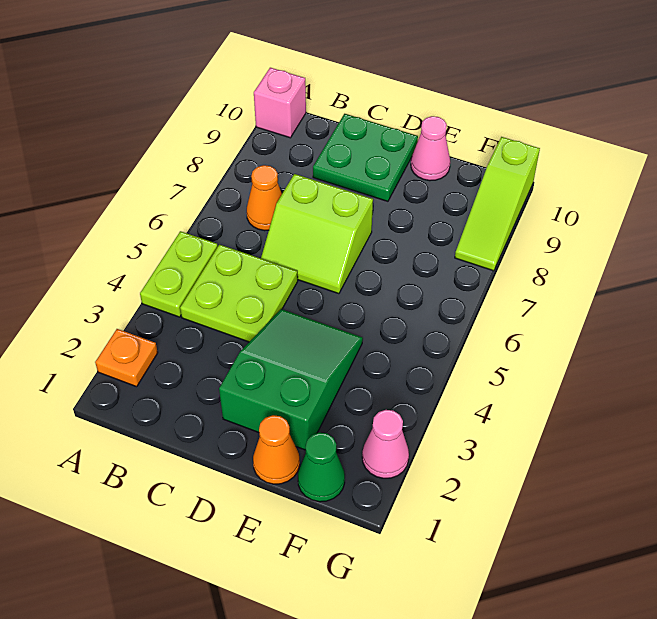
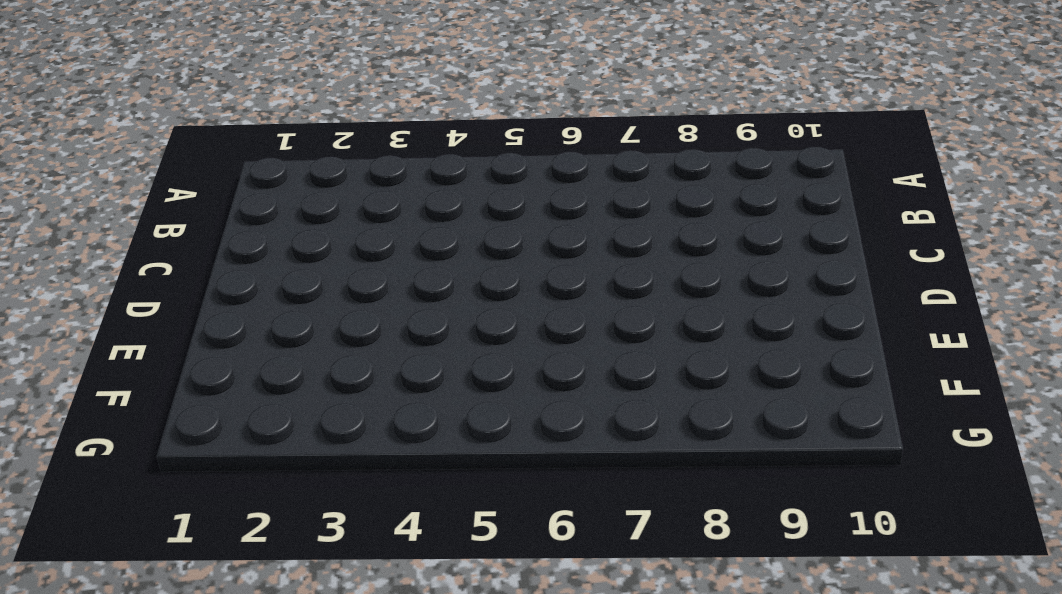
none -> orange plate A2 level 1
none -> lime plate A4:A5 level 1
none -> pink brick A10 level 1

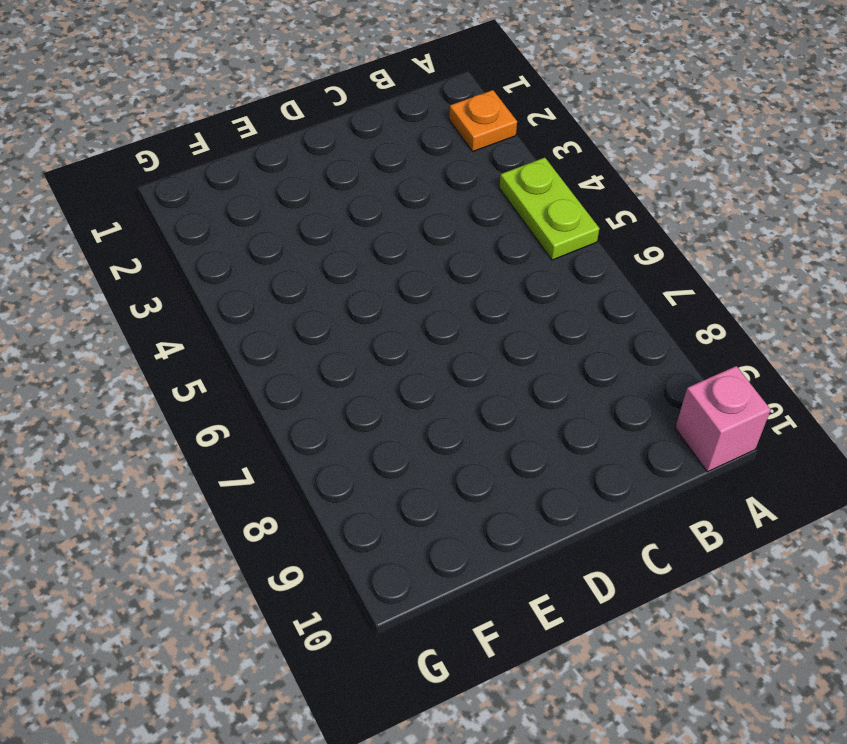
none -> lime plate B4:C5 level 1
none -> orange cone B7 level 1
none -> lime slope C6:D7 level 1 top 7

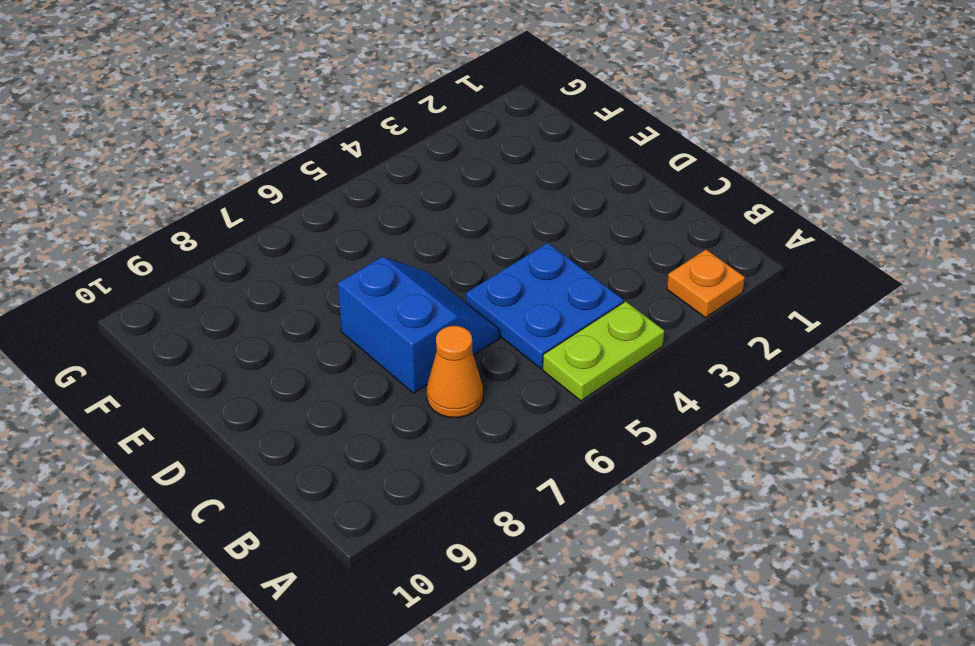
blue plate B4:C5 level 1 -> lime plate B4:C5 level 1
blue slope C6:D7 level 1 top 7 -> lime slope C6:D7 level 1 top 7
none -> pink brick A10 level 1
none -> green plate C9:D10 level 1
none -> green slope D2:E4 level 1 top 2

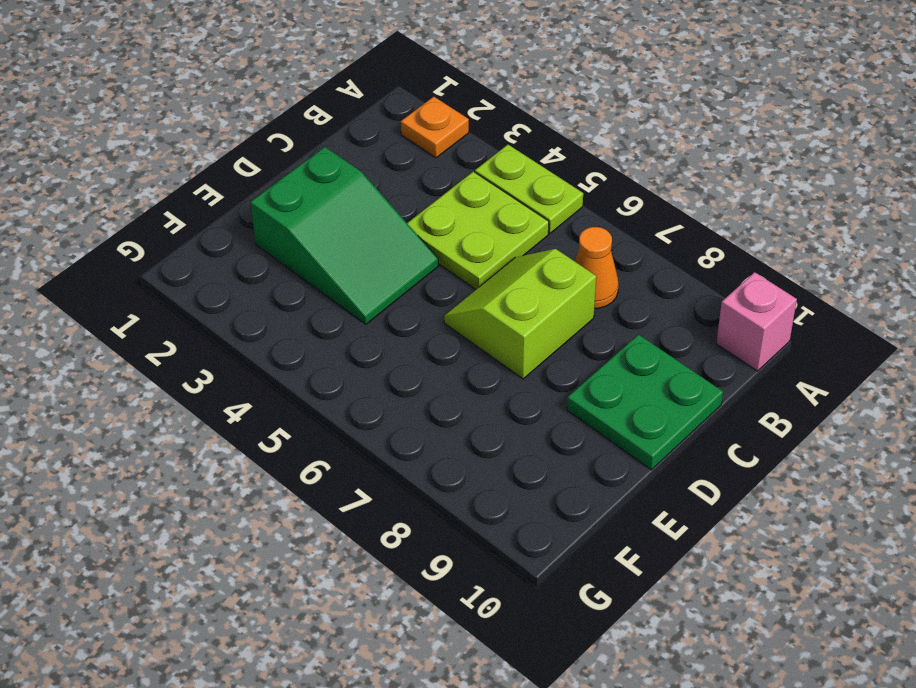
none -> orange cone E1 level 1
none -> pink cone E10 level 1
none -> green cone F1 level 1

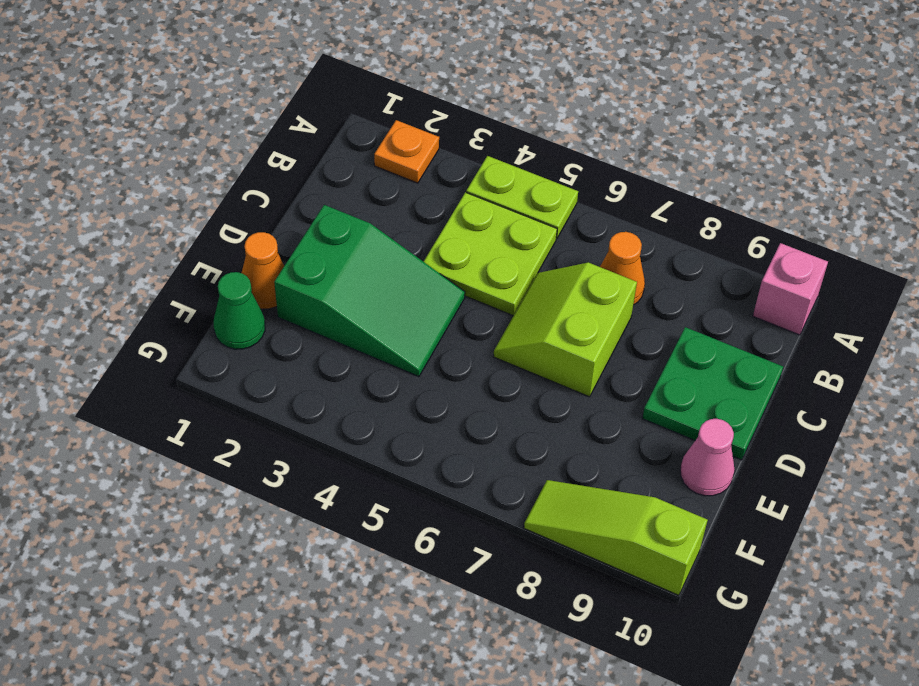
none -> pink cone G2 level 1

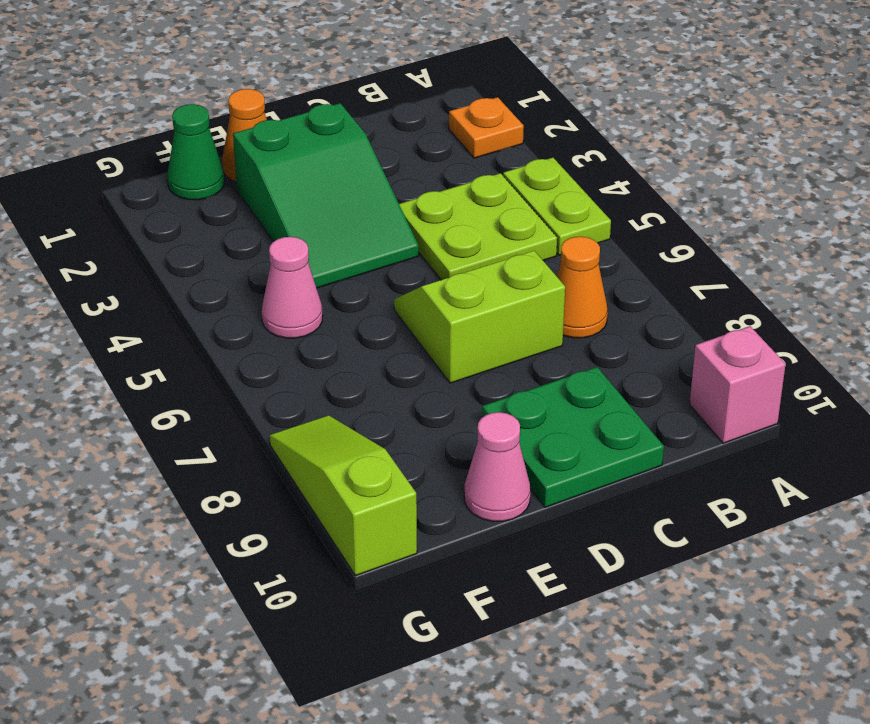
pink cone F5 level 1 -> pink cone G2 level 1

